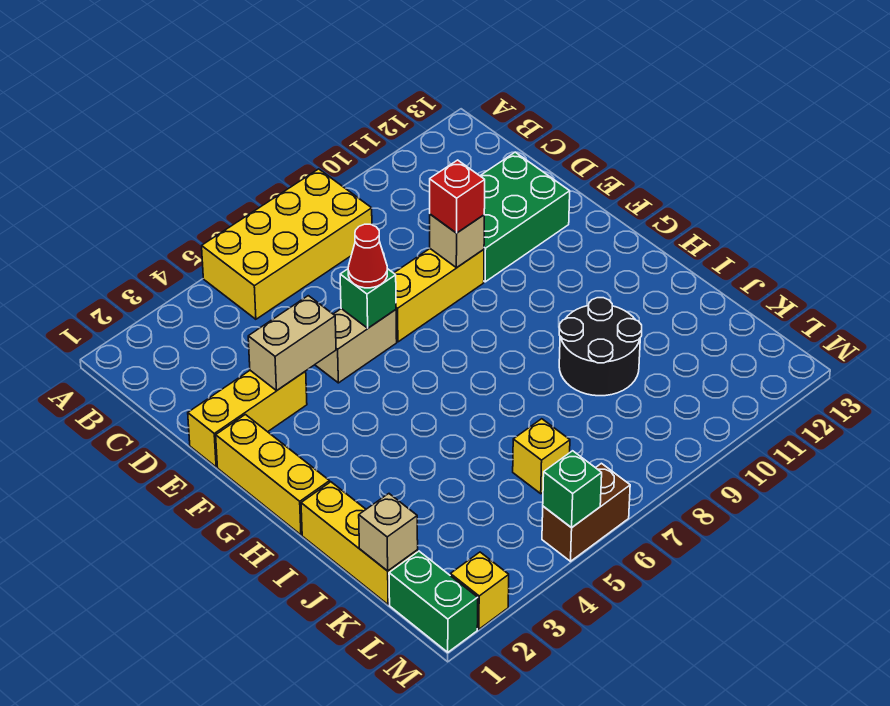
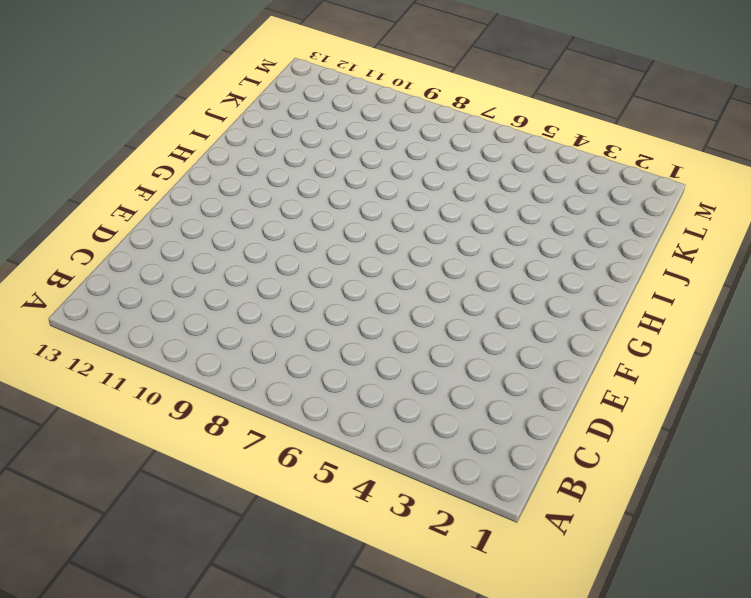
none -> yellow brick A5:B8 level 1
none -> green brick D10:E12 level 1
none -> yellow brick E1:E3 level 1

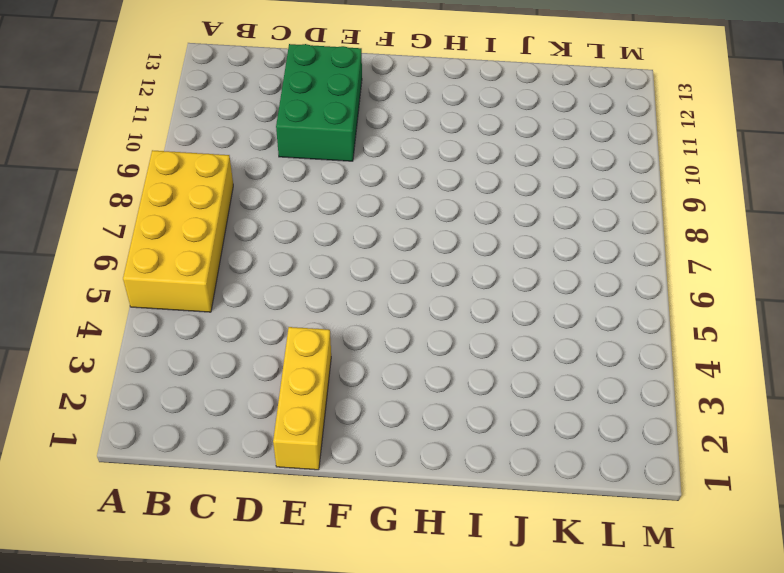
none -> tan brick E5:E6 level 1
none -> yellow brick E7:E9 level 1
none -> yellow brick F1:H1 level 1

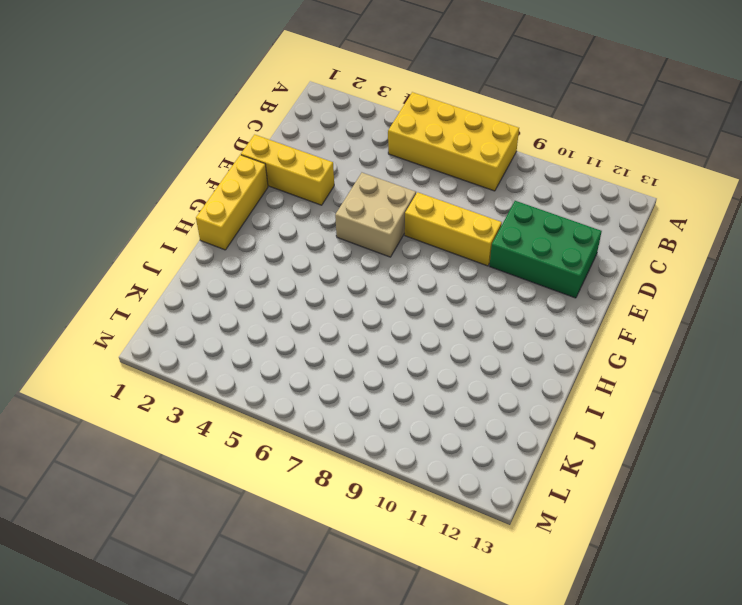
tan brick E5:F6 level 1 -> tan brick E5:E6 level 1
none -> yellow brick I1:K1 level 1
none -> black round brick I9:J10 level 1
none -> yellow brick K6 level 1

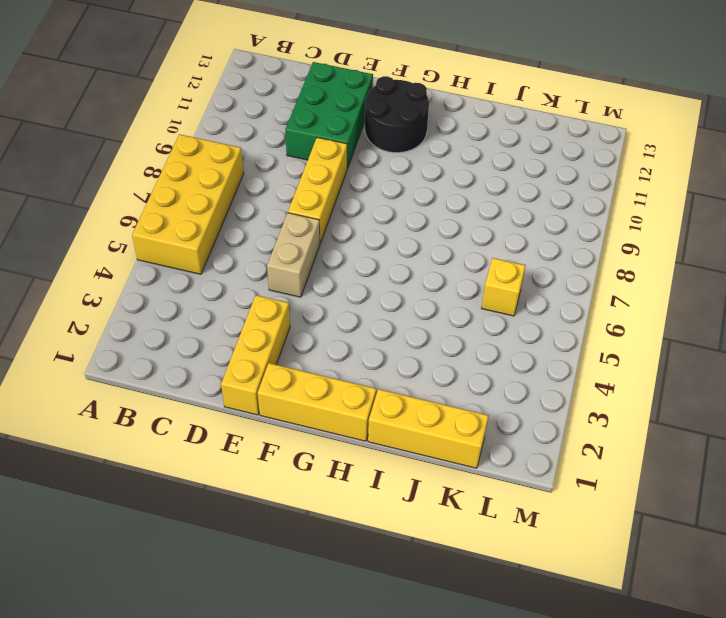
black round brick F11:G12 level 1 -> black round brick I9:J10 level 1
none -> green brick L1:M1 level 1
none -> yellow brick M2 level 1
none -> brown brick M5:M6 level 1

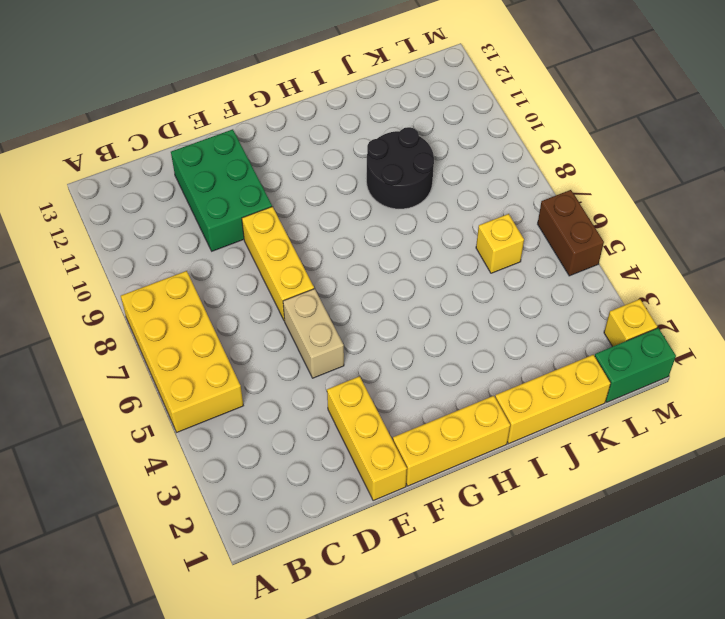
none -> tan brick E3:E4 level 2
none -> green brick E6 level 2
none -> tan brick E9 level 2

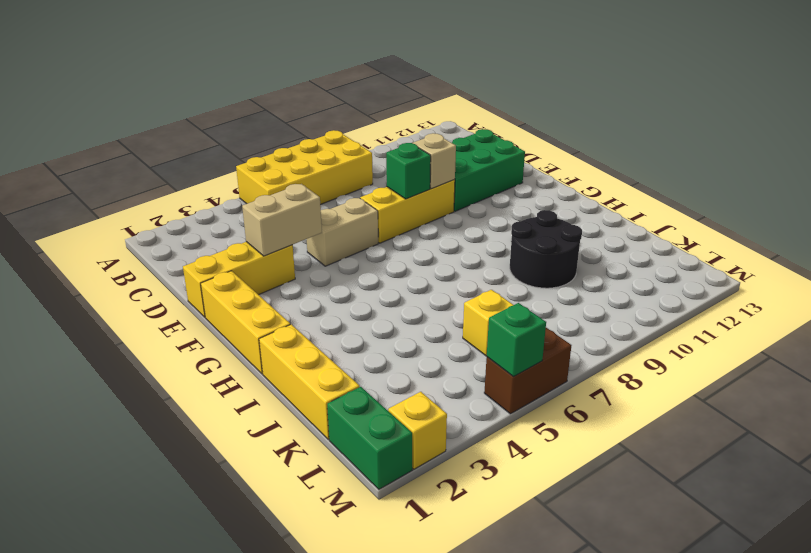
green brick E8 level 2 -> green brick E6 level 2
none -> tan brick K1 level 2
none -> red cone E6 level 3
none -> red brick E9 level 3

